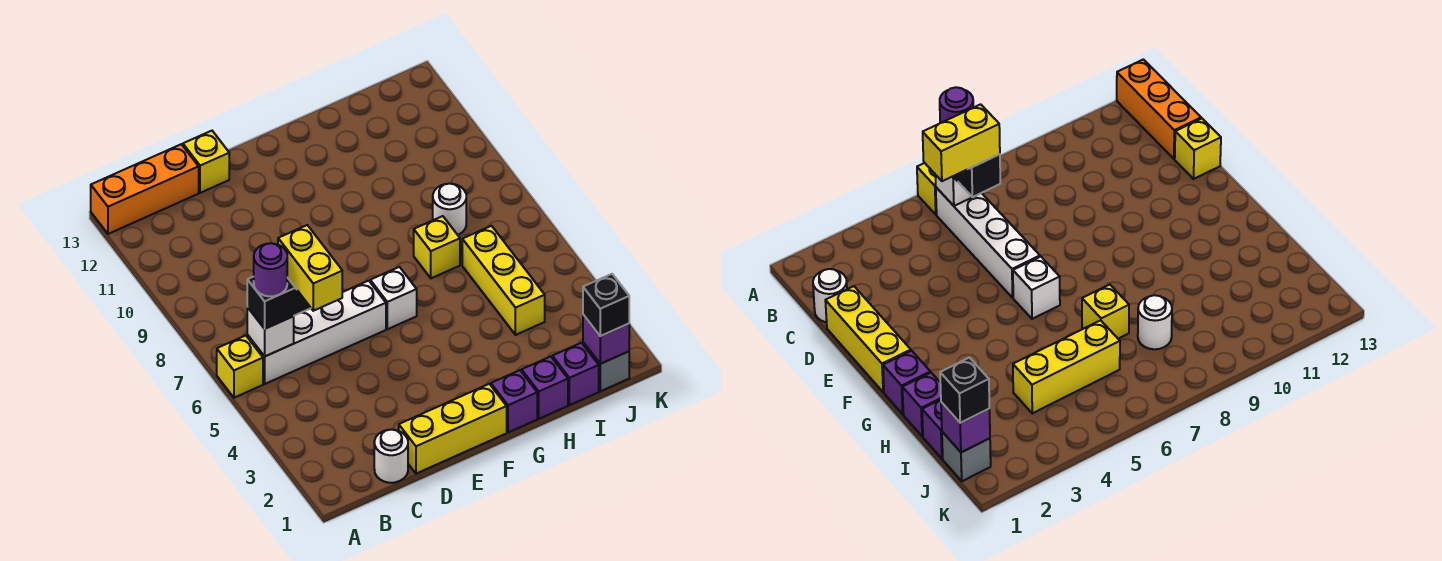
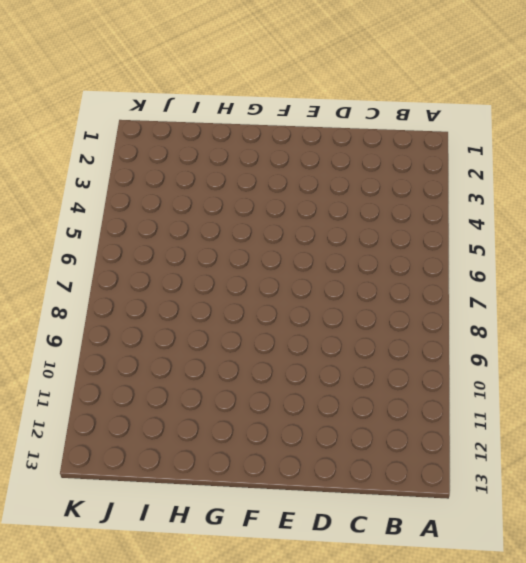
none -> yellow brick A6 level 1
none -> orange brick A13:C13 level 1
none -> white brick B6:E6 level 1

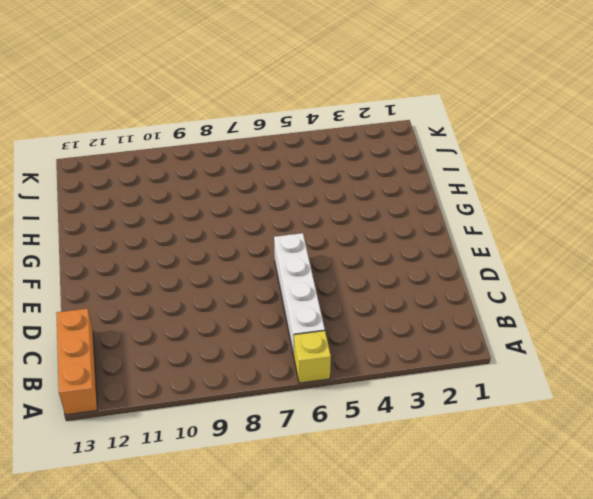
none -> white round brick C1 level 1
none -> yellow brick D1:F1 level 1
none -> yellow brick D13 level 1

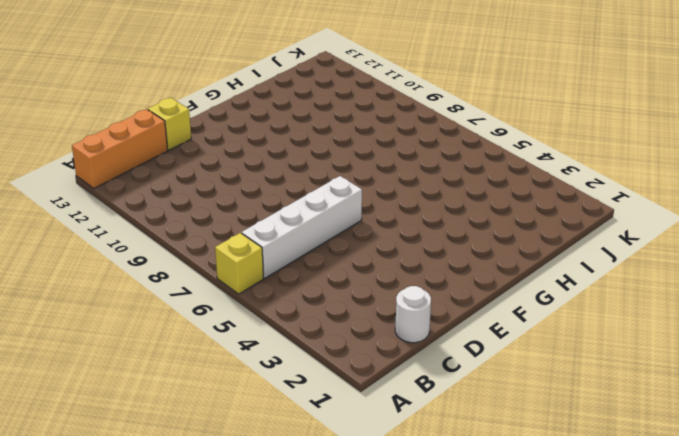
none -> yellow brick D1:F1 level 1
none -> white brick F6 level 1
none -> purple brick G1 level 1

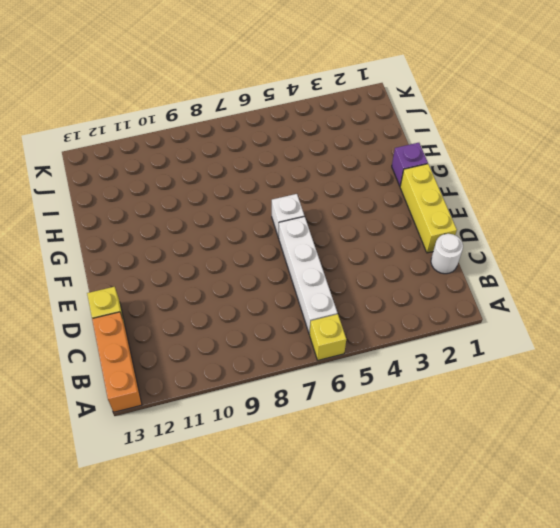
none -> purple brick H1 level 1
none -> yellow brick H7 level 1
none -> purple brick I1 level 1

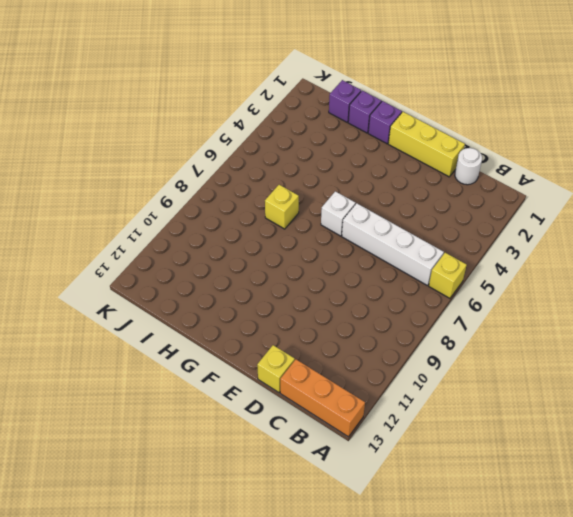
none -> yellow brick I4:I6 level 1
none -> white round brick I8 level 1
none -> grey brick J1 level 1

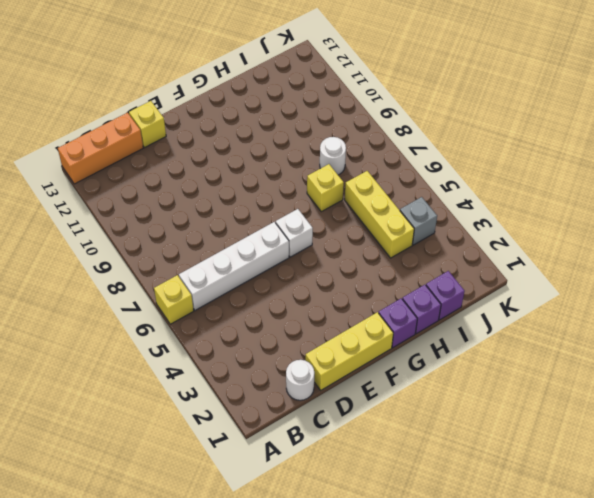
grey brick J4 level 1 -> grey brick J1 level 1
none -> white brick B6 level 2
none -> purple brick J1 level 2
none -> black brick B6:C6 level 3

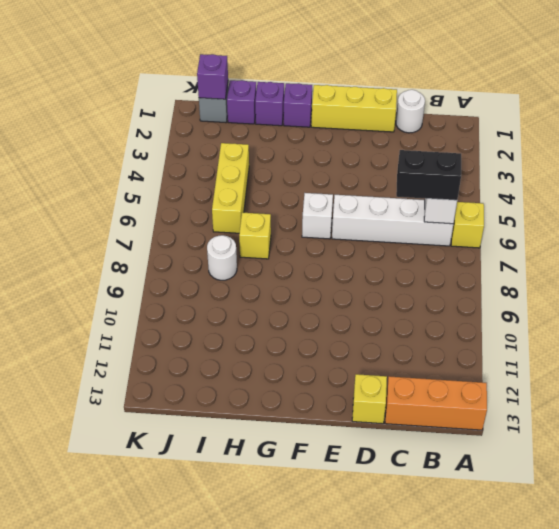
none -> black brick J1 level 3
none -> purple round brick B6 level 4
none -> yellow brick C5:C6 level 4

